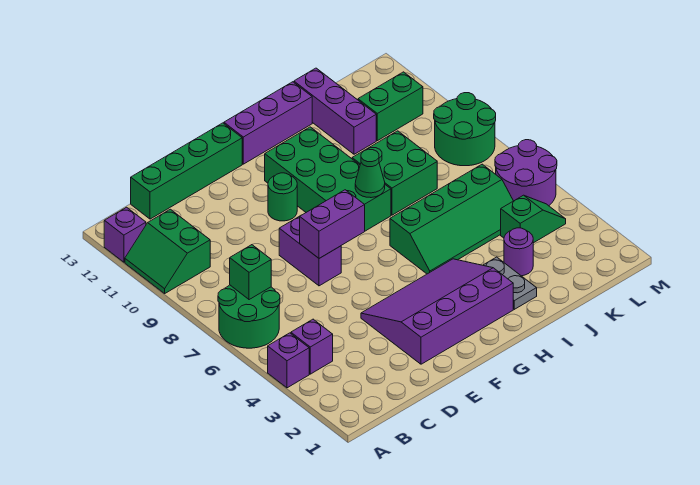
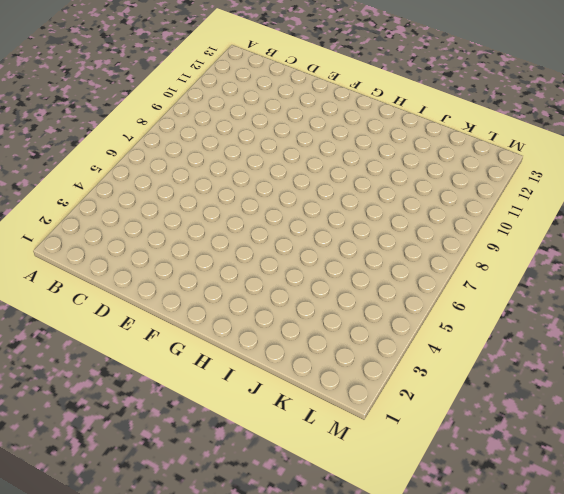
none -> purple brick A4 level 1
none -> green round brick A6:B7 level 1
none -> green slope A10:B11 level 1 top B

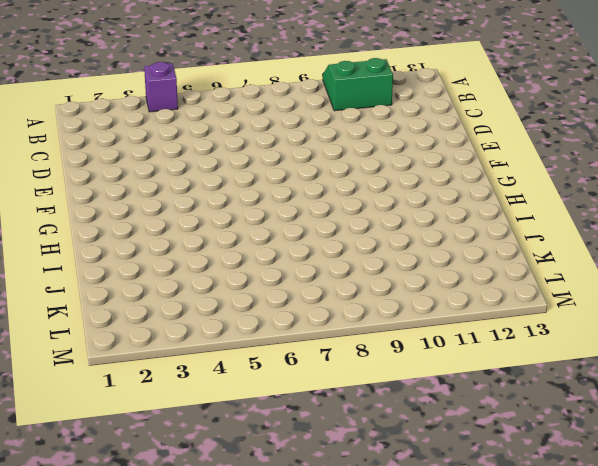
none -> green round brick A6:B7 level 1
none -> purple brick A12 level 1
none -> purple brick B4 level 1

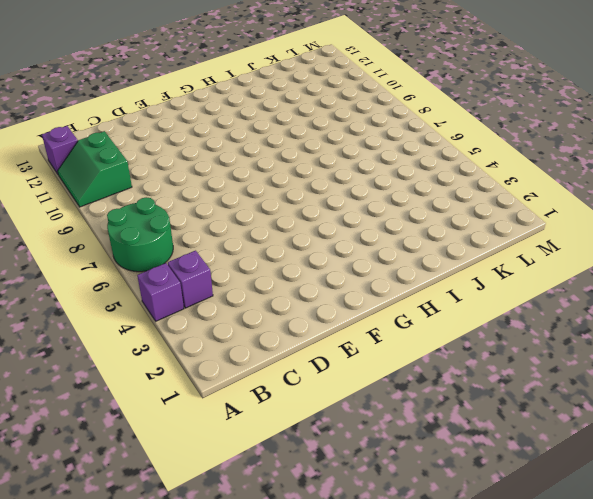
none -> green brick C13:F13 level 1
none -> purple slope E2:H4 level 1 top 2
none -> purple brick E7:E8 level 1

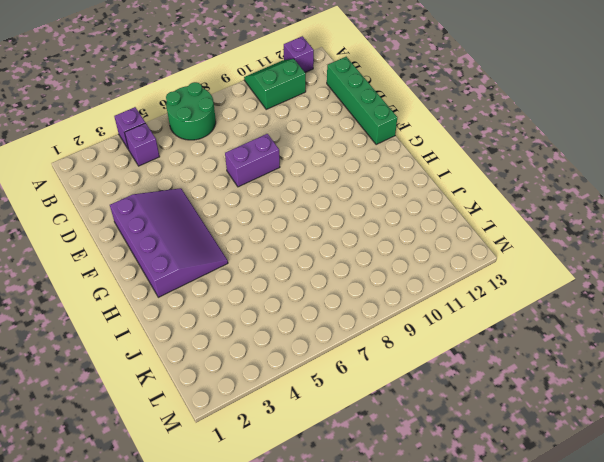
none -> green round brick F10 level 1
none -> green brick G8:H11 level 1
none -> purple brick G13:I13 level 1

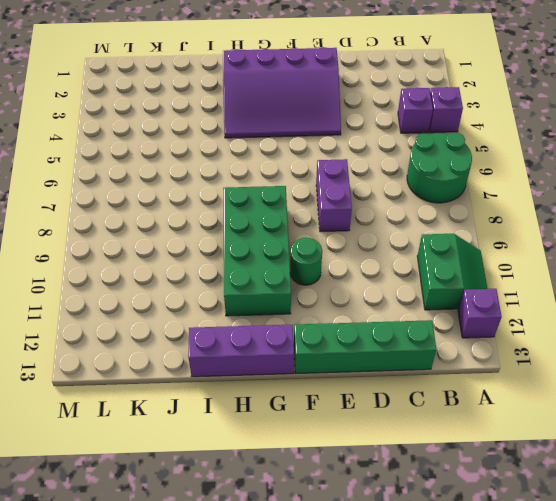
none -> green slope H5:K6 level 1 top 6
none -> grey plate I2:I3 level 1
none -> green brick I8:J9 level 1

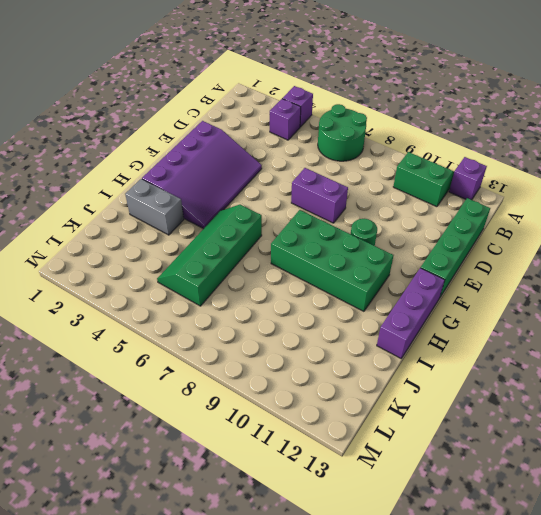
grey brick I2:I3 level 1 -> grey plate I2:I3 level 1
none -> green brick I8:J9 level 1
none -> purple round brick J3 level 1
none -> purple brick J11:J13 level 1

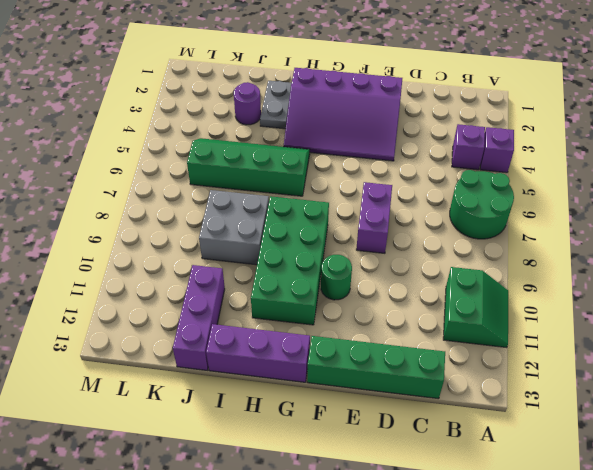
grey brick I8:J9 level 1 -> green brick I8:J9 level 1
none -> purple brick A12 level 1
none -> green slope K4:L4 level 1 top K
none -> green brick K11:L11 level 1

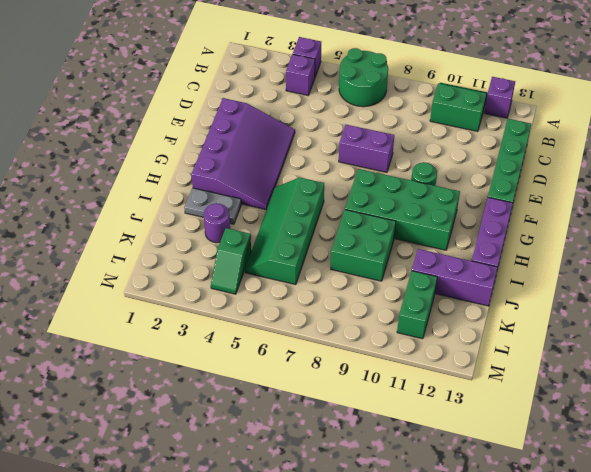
none -> purple round brick L5:M6 level 1
none -> green round brick L8:M9 level 1
none -> green brick B7 level 2

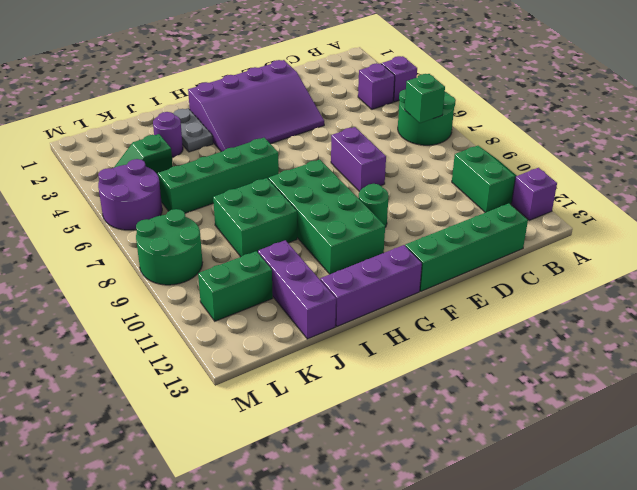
none -> purple brick E7:F7 level 2
none -> green cone H8 level 2

